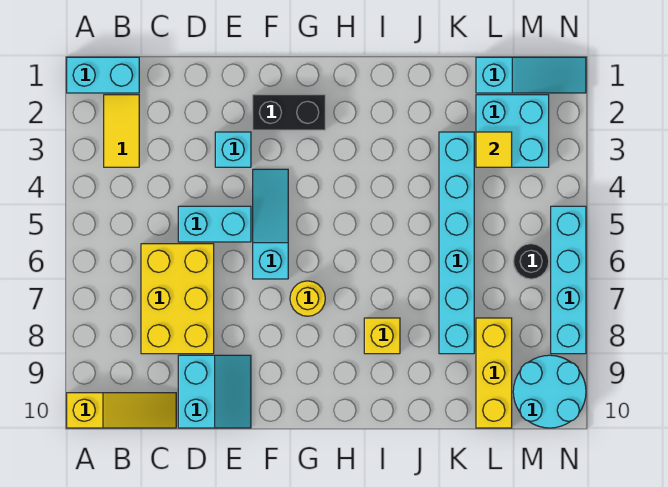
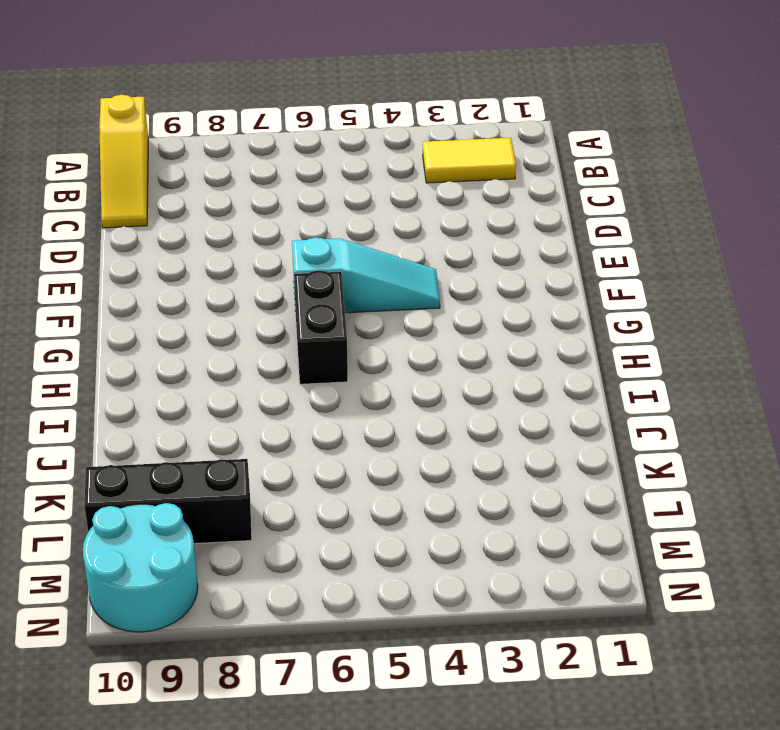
black brick G6:H6 level 1 -> black brick F2:G2 level 1
black brick L8:L10 level 1 -> yellow brick L8:L10 level 1
none -> cyan brick A1:B1 level 1
none -> yellow brick C6:D8 level 1
none -> cyan brick D5:E5 level 1

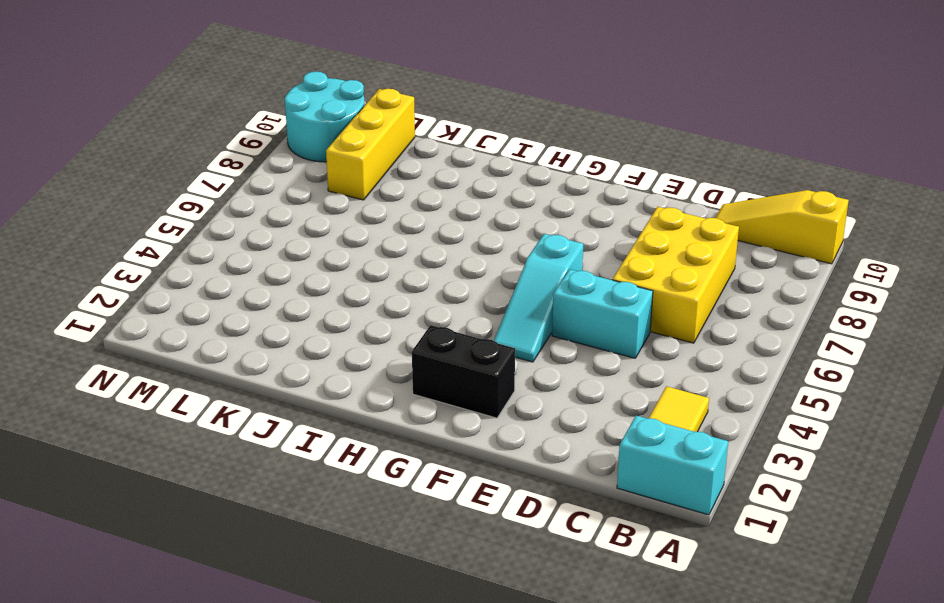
none -> cyan slope D9:E10 level 1 top D
none -> cyan brick E3 level 1
none -> yellow round brick G7 level 1

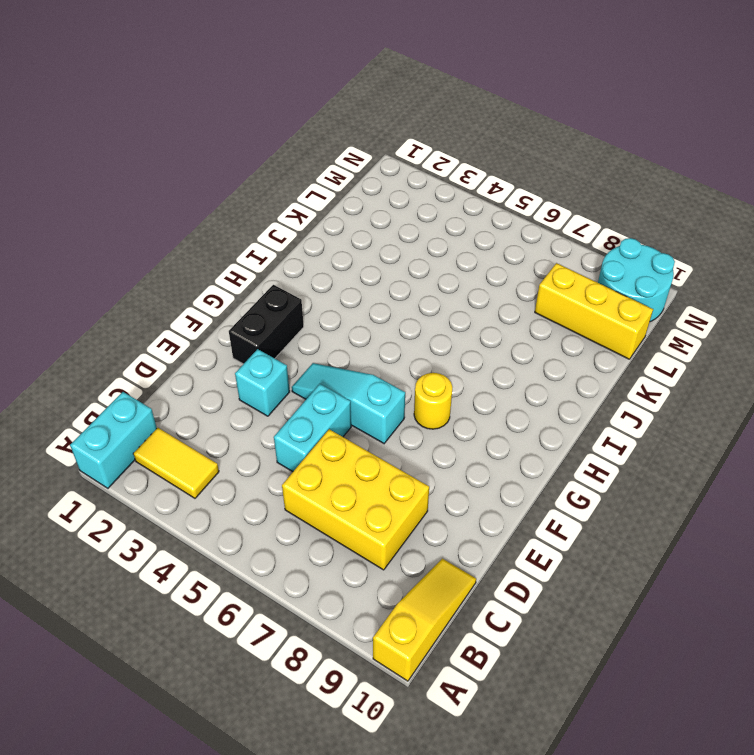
none -> cyan slope D9:E10 level 1 top D
none -> yellow brick I8 level 1
none -> cyan brick K3:K8 level 1

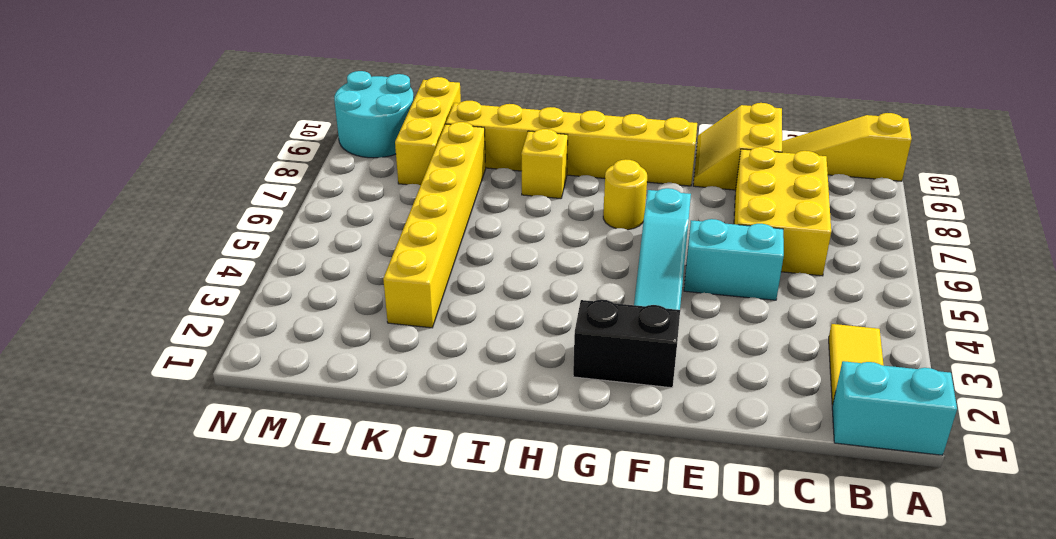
yellow slope D9:E10 level 1 top D -> cyan slope D9:E10 level 1 top D
yellow brick F9:K9 level 1 -> none
yellow brick K3:K8 level 1 -> cyan brick K3:K8 level 1
none -> cyan brick E3 level 1
none -> cyan slope L1:N1 level 1 top L
none -> cyan brick L2:M3 level 1

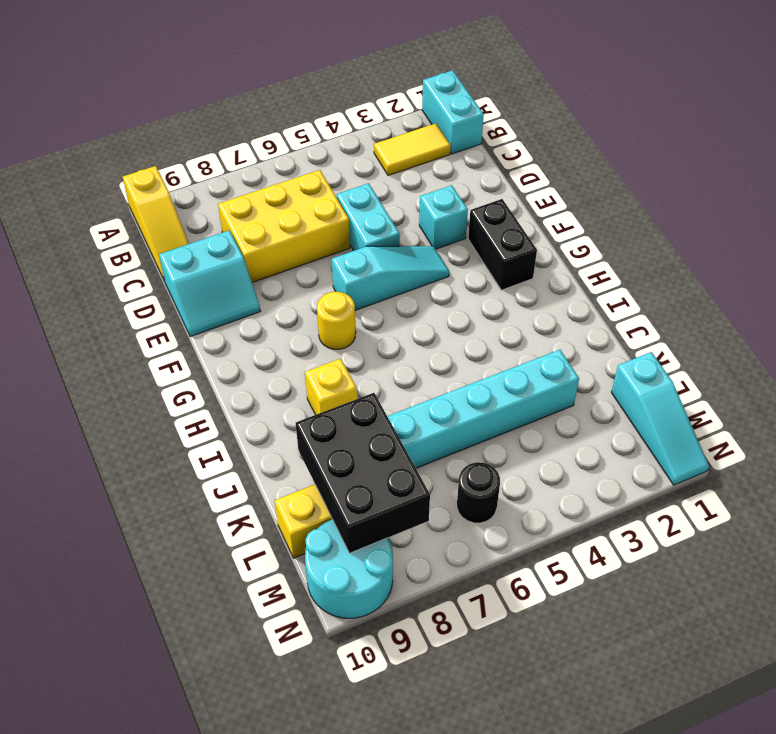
black brick K8:M9 level 2 -> none
none -> cyan brick L2:M3 level 1
none -> cyan brick N5:N8 level 1
none -> yellow tile L3 level 2

